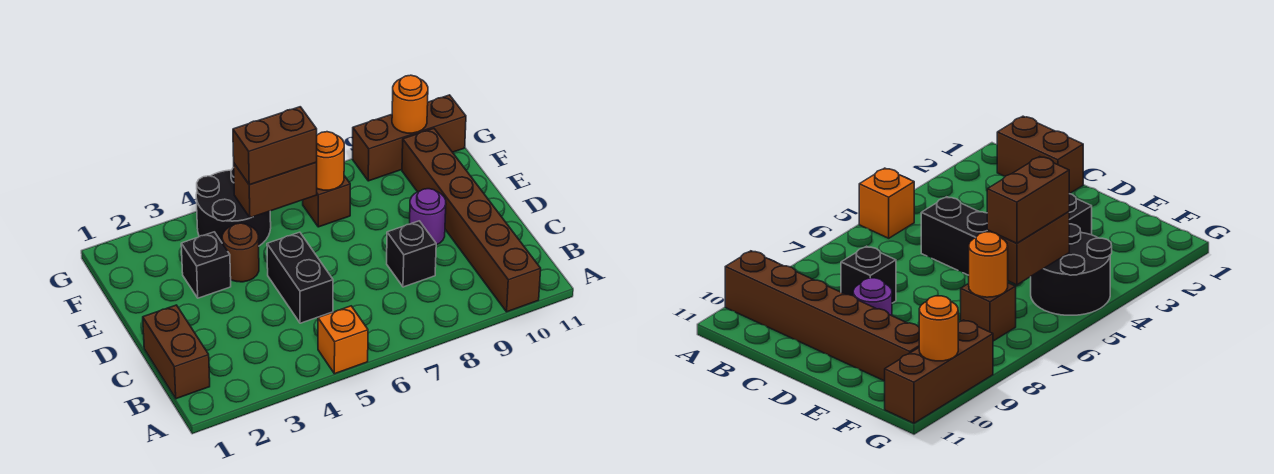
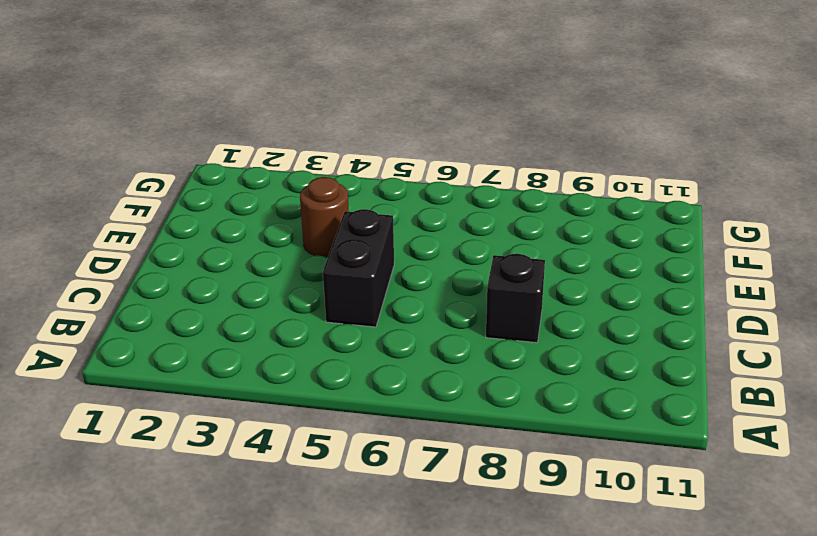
none -> orange brick A5 level 1
none -> brown brick A10:F10 level 1
none -> brown brick B1:C1 level 1

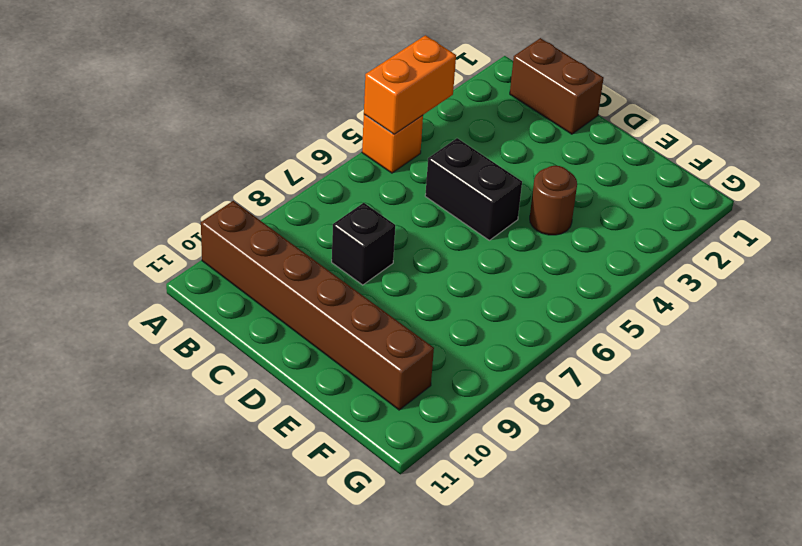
orange brick A4:A5 level 2 -> none
none -> purple round brick D9 level 1
none -> black brick E3 level 1
none -> black round brick F4:G5 level 1

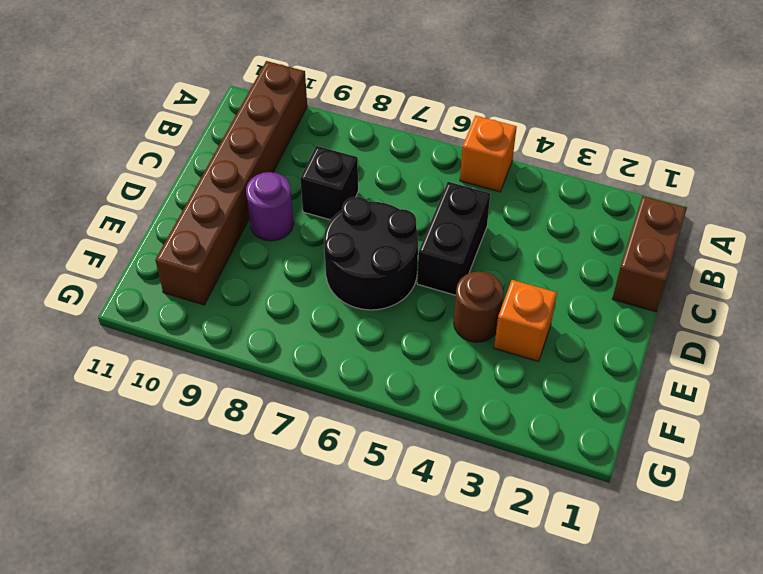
black round brick D6:E7 level 1 -> black round brick F4:G5 level 1
orange brick E3 level 1 -> black brick E3 level 1
none -> brown brick F7 level 1
none -> brown brick G9:G11 level 1
none -> brown brick F5:F6 level 2

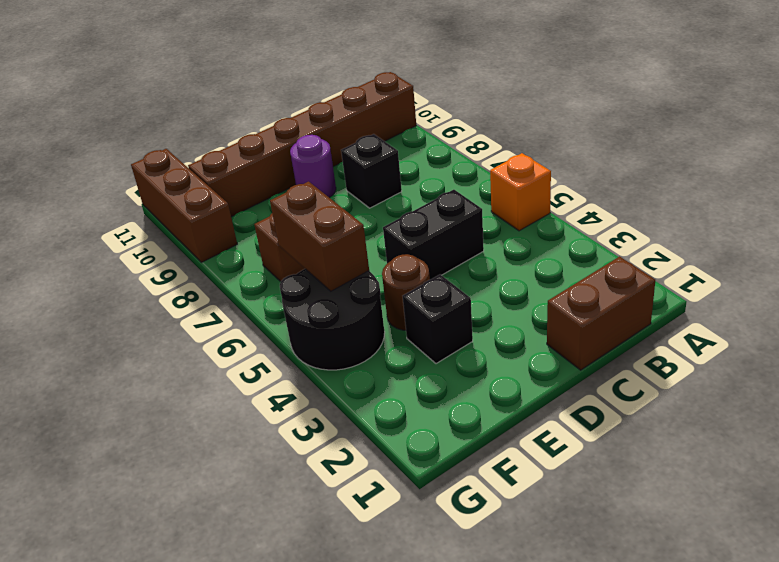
none -> orange round brick F7 level 2
none -> orange round brick G10 level 2
none -> brown brick F5:F6 level 3

